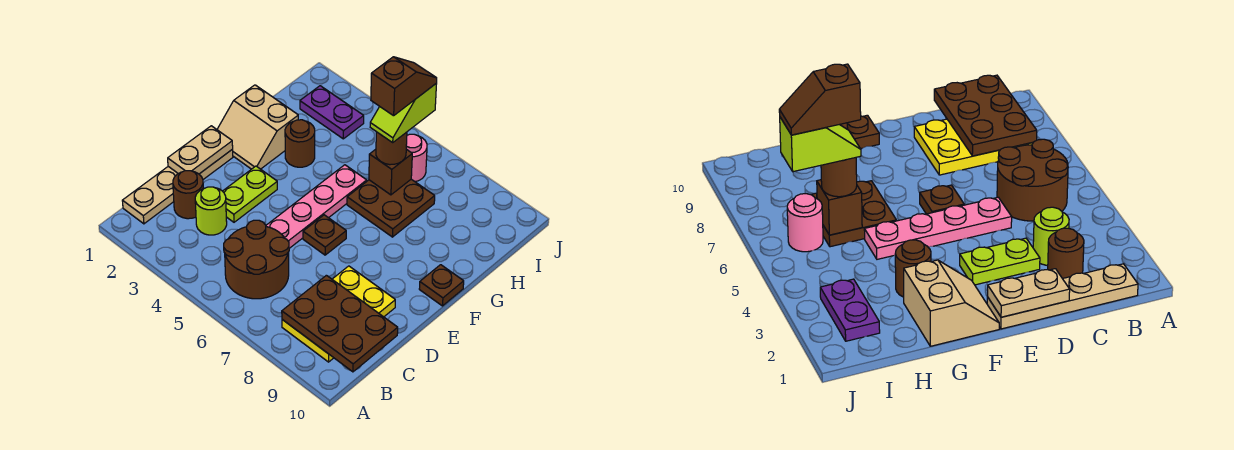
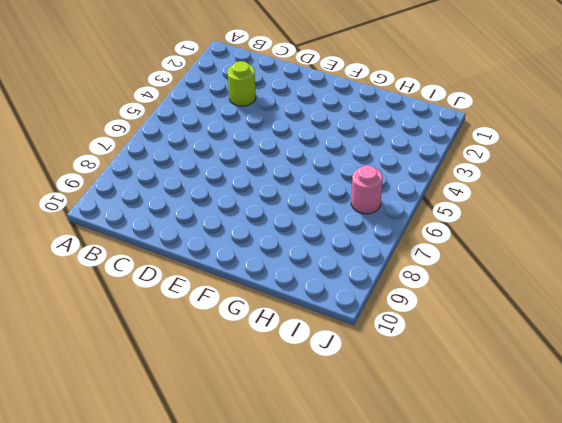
none -> tan plate B1:E1 level 1
none -> brown round brick B5:C6 level 1
none -> yellow plate B8:D9 level 1

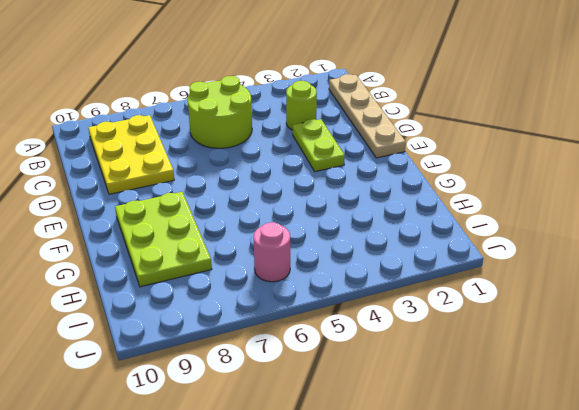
lime round brick B5:C6 level 1 -> brown round brick B5:C6 level 1
lime plate F8:H9 level 1 -> none
none -> brown round brick C2 level 1
none -> pink plate D5:G5 level 1
none -> brown plate E6 level 1

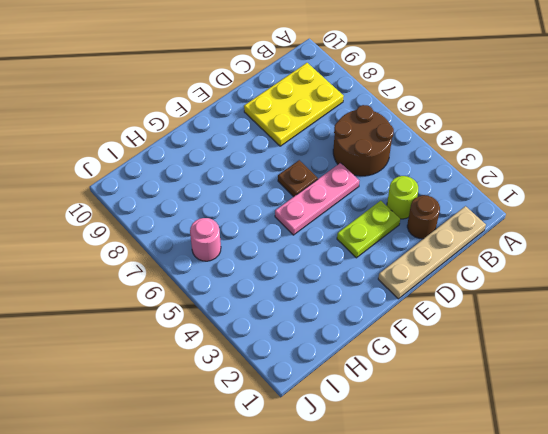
pink plate D5:F5 level 1 -> pink plate D5:G5 level 1
none -> tan slope F1:G2 level 1 top G
none -> brown plate F10 level 1
none -> brown round brick G3 level 1

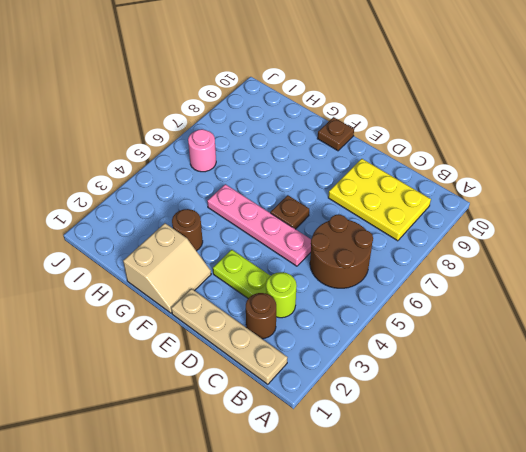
none -> brown plate G6:H7 level 1
none -> purple plate I2:I3 level 1
none -> brown plate B8:C10 level 2

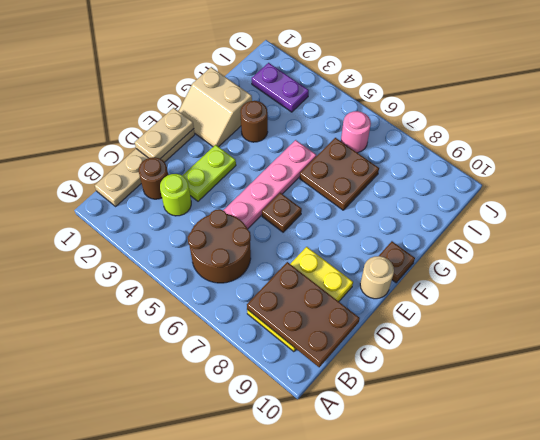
tan round brick E10 level 1 -> none
none -> brown brick H6 level 2
none -> brown round brick H6 level 3
none -> lime slope H6:I6 level 4 top I

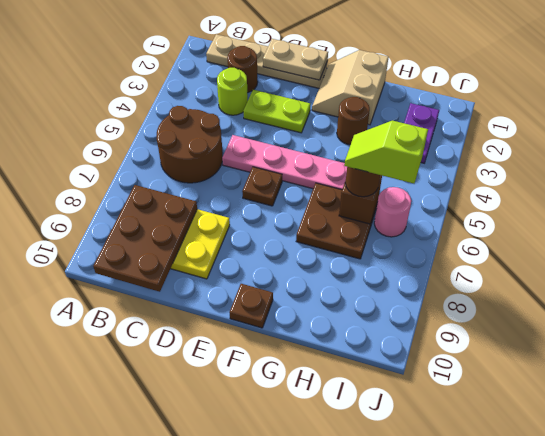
none -> brown slope H6:I6 level 5 top H

